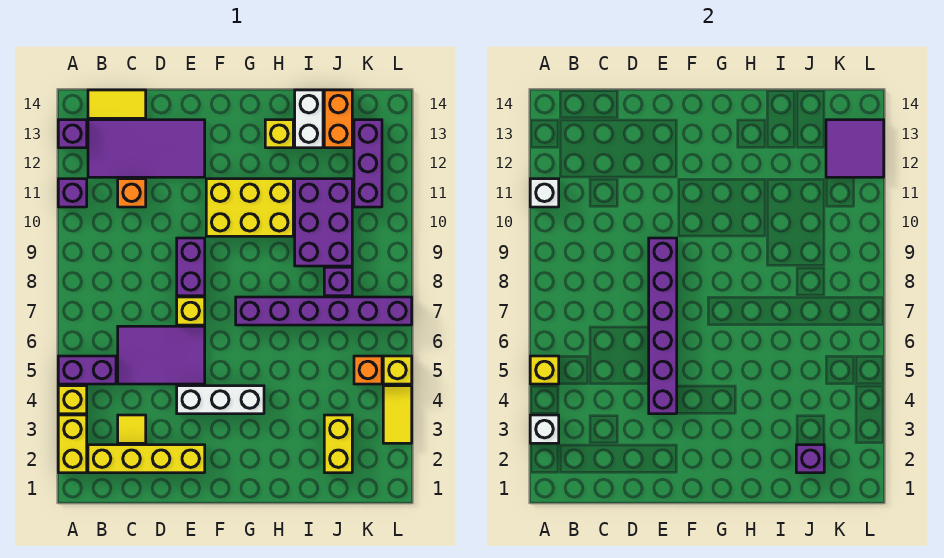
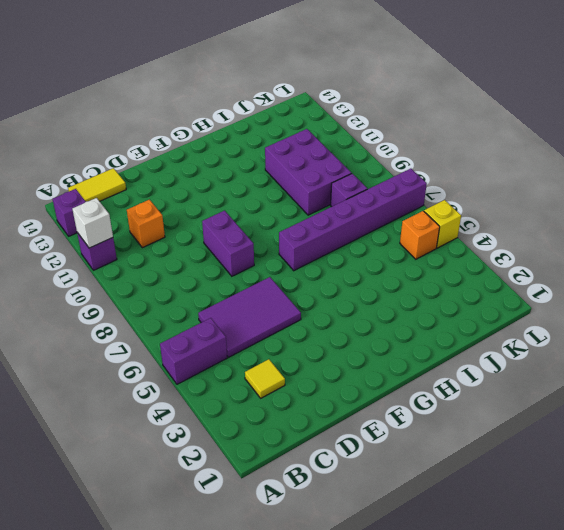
none -> yellow brick A2:A3 level 1
none -> yellow brick A4 level 1
none -> yellow brick B2:E2 level 1
none -> purple tile B12:E13 level 1

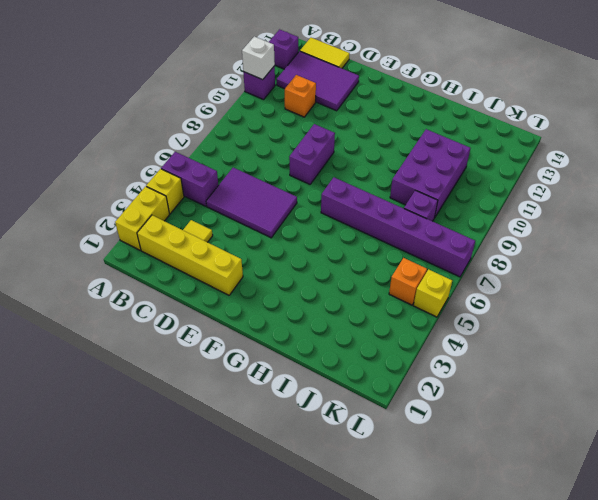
purple tile B12:D13 level 1 -> purple tile B12:E13 level 1
none -> white brick E4:G4 level 1
none -> yellow brick E7 level 1
none -> yellow brick F10:H11 level 1
none -> yellow brick H13 level 1

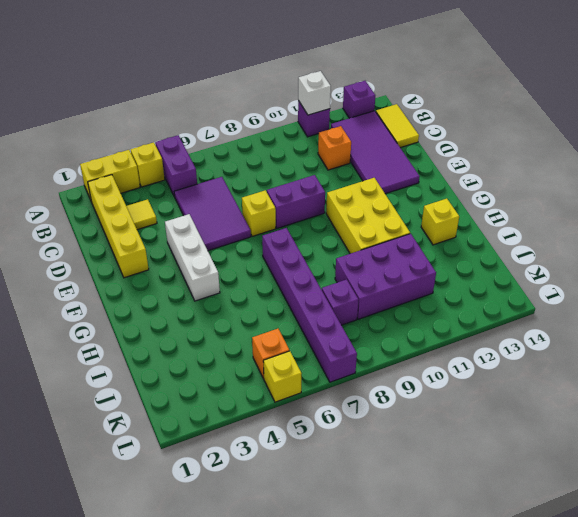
none -> white brick I13:I14 level 1
none -> yellow brick J2:J3 level 1
none -> orange brick J13:J14 level 1
none -> purple brick K11:K13 level 1

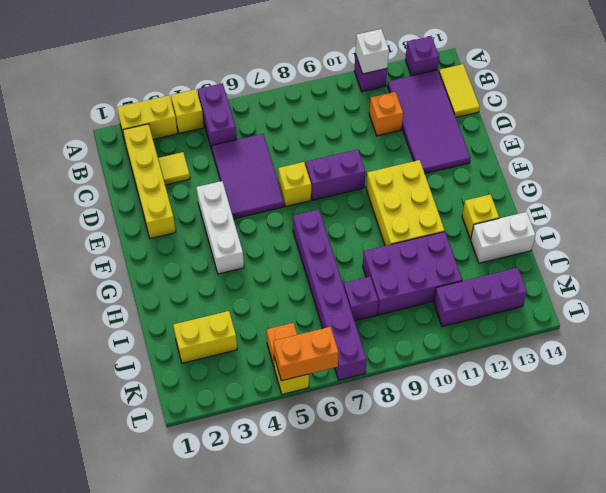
orange brick L5:L6 level 2 -> orange brick J13:J14 level 1
none -> yellow tile L3:L4 level 1
none -> white brick A3 level 2
none -> yellow brick A5 level 2
none -> purple brick E4:E9 level 2

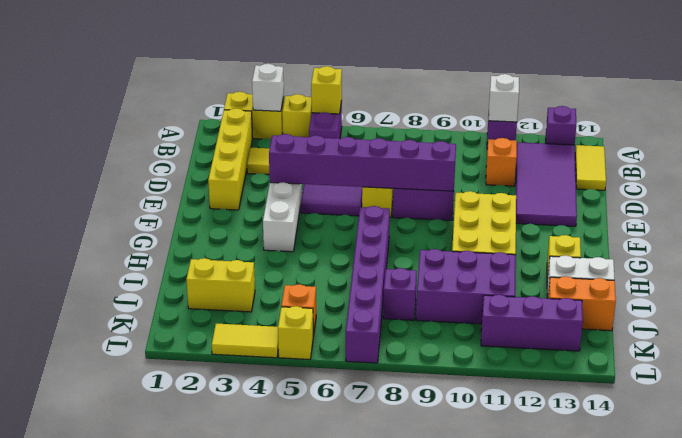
none -> purple brick J2 level 2
none -> purple tile K12:L13 level 2

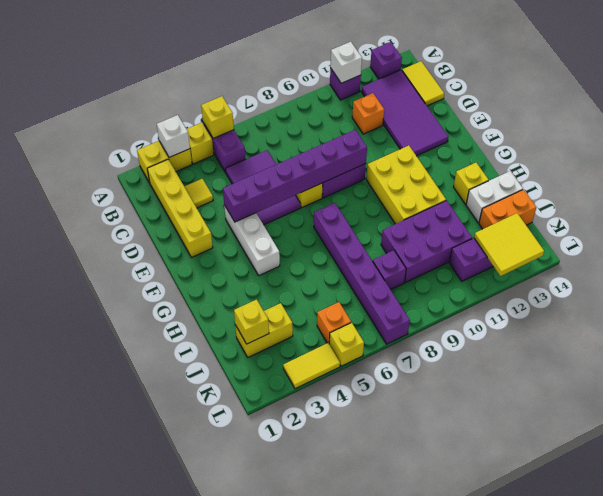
yellow brick J2 level 2 -> purple brick J2 level 2
yellow tile K12:L13 level 2 -> purple tile K12:L13 level 2

